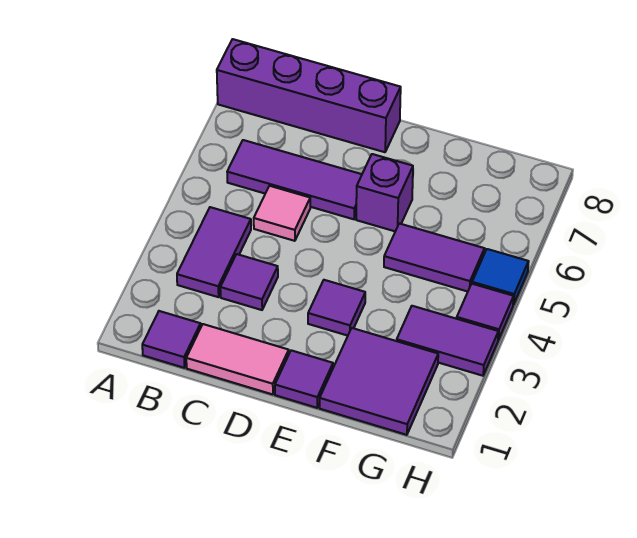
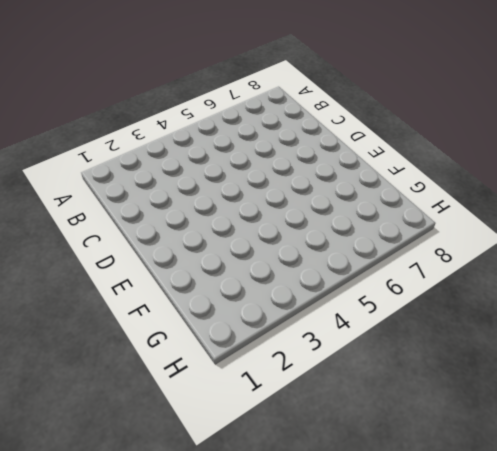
none -> purple brick A8:D8 level 1
none -> purple tile B1 level 1
none -> purple tile B3:B4 level 1

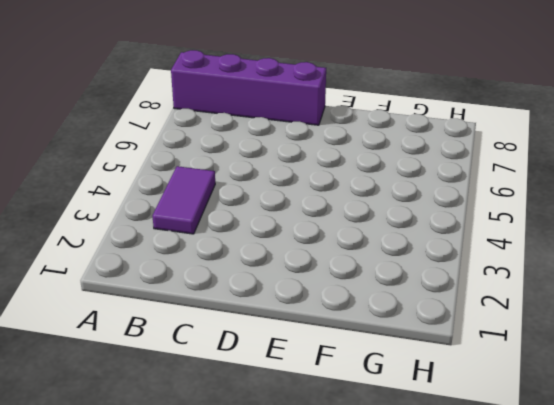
none -> purple tile B1 level 1
none -> purple tile B6:D6 level 1
none -> pink tile C1:D1 level 1

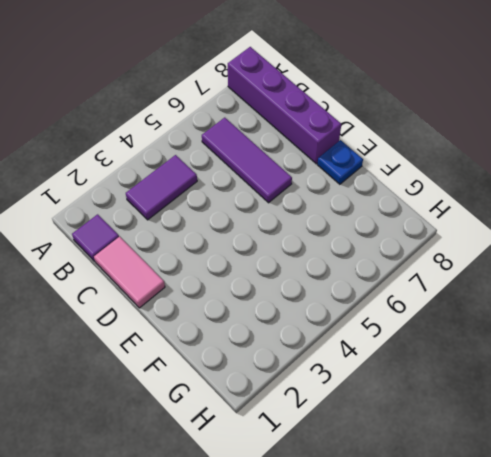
blue plate E8 level 1 -> none
none -> purple tile C3 level 1
none -> pink tile C5 level 1
none -> purple tile E1 level 1

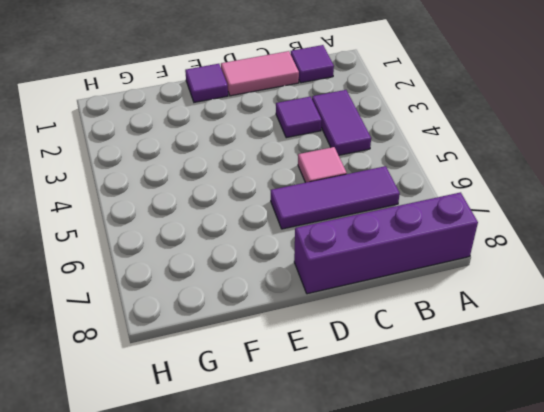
none -> purple tile E3 level 1
none -> purple brick E6 level 1
none -> purple tile F1:G2 level 1

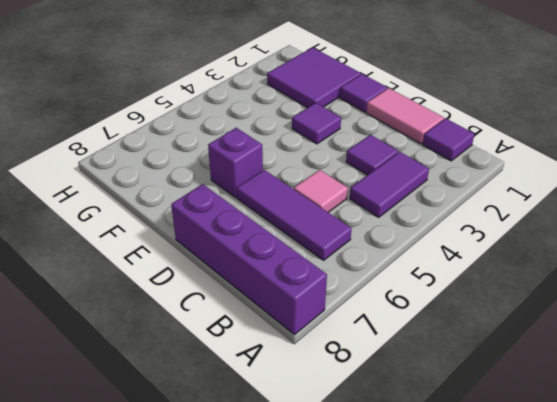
none -> purple tile F5:G5 level 1
none -> purple tile G3:H3 level 1
none -> purple tile H4 level 1

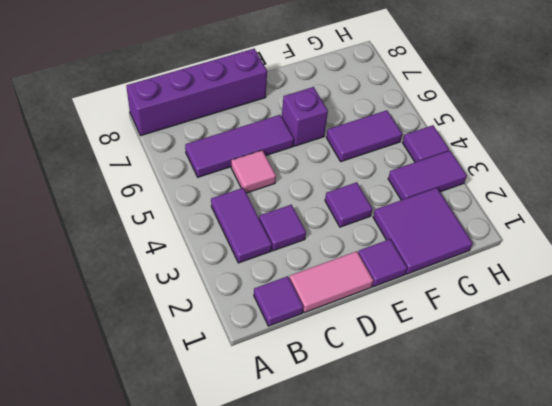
none -> blue tile H5 level 1

